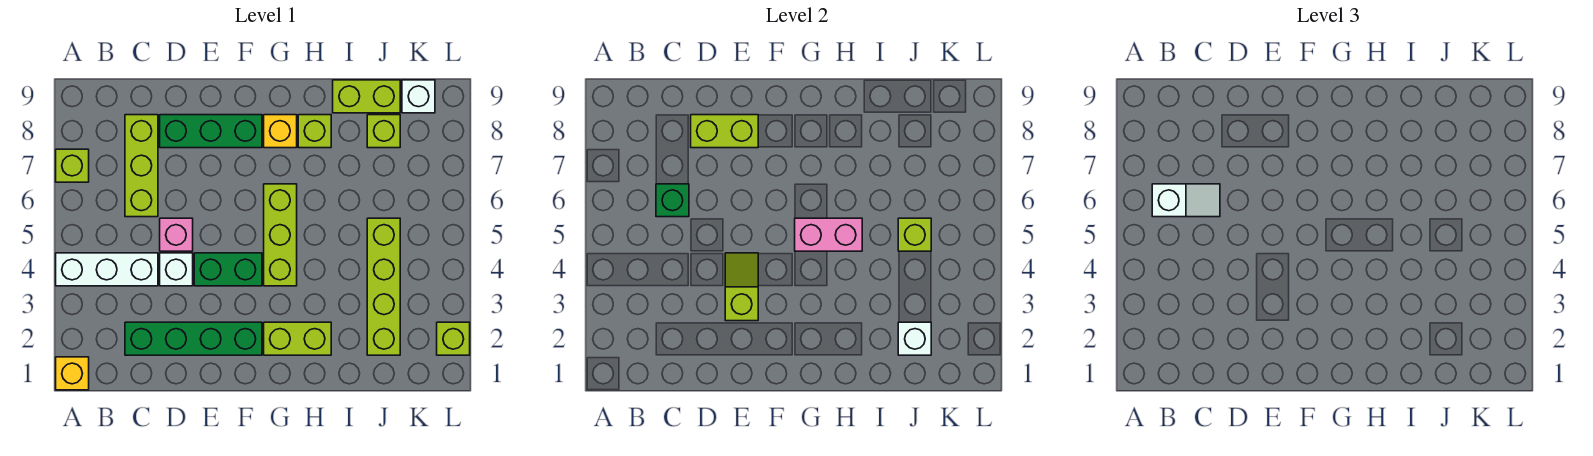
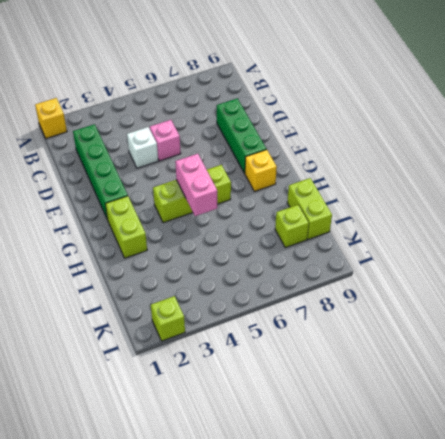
none -> white brick A4:C4 level 1
none -> lime brick A7 level 1
none -> lime brick C6:C8 level 1

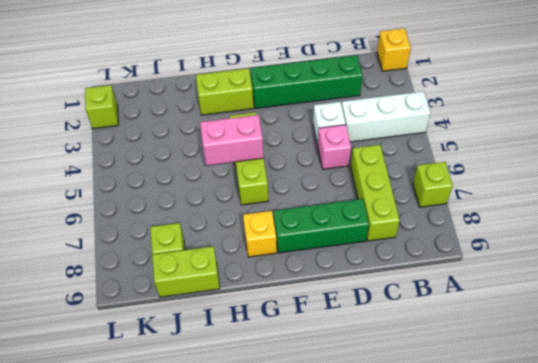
none -> green brick E4:F4 level 1
none -> lime brick H8 level 1
none -> lime brick J2:J5 level 1

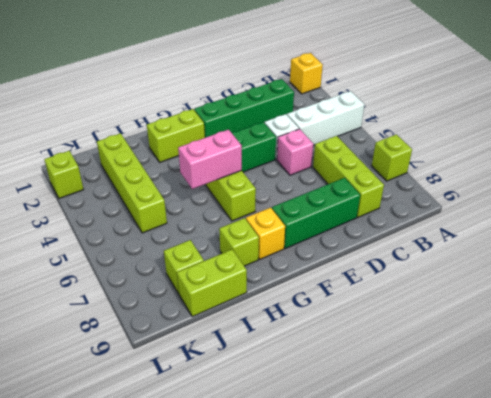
none -> white brick K9 level 1
none -> green brick C6 level 2
none -> lime brick D8:E8 level 2

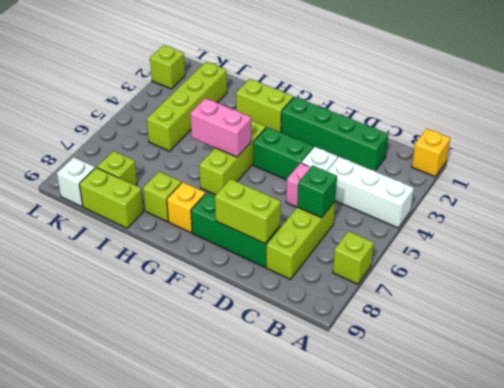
none -> lime slope E3:E4 level 2 top 3
none -> white brick J2 level 2
none -> lime brick J5 level 2

